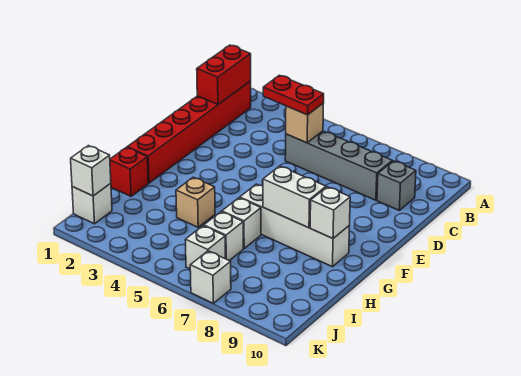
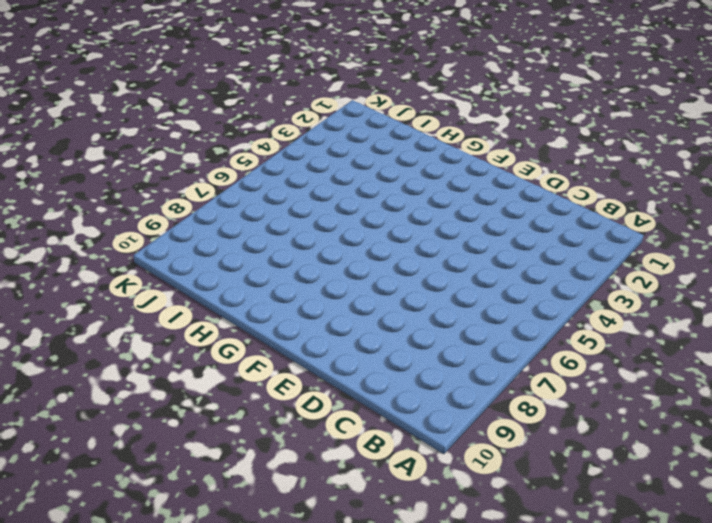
none -> red brick B1:G1 level 1
none -> grey brick C5:C8 level 1
none -> grey brick C9 level 1

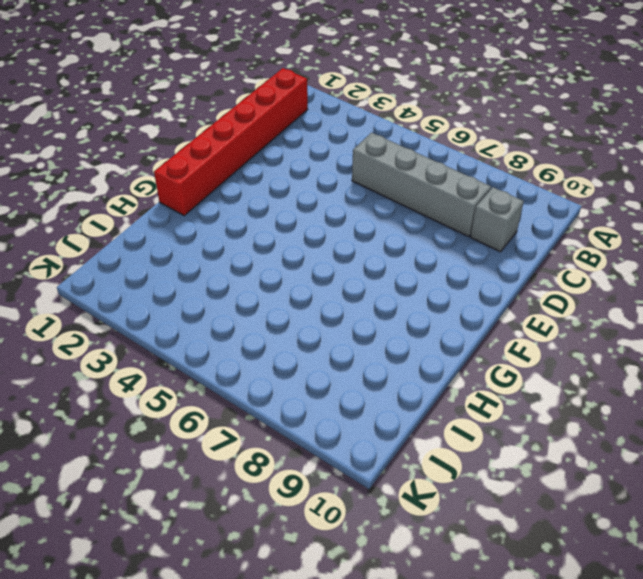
none -> white brick G6:G9 level 1
none -> red brick H1 level 1
none -> tan brick H4 level 1

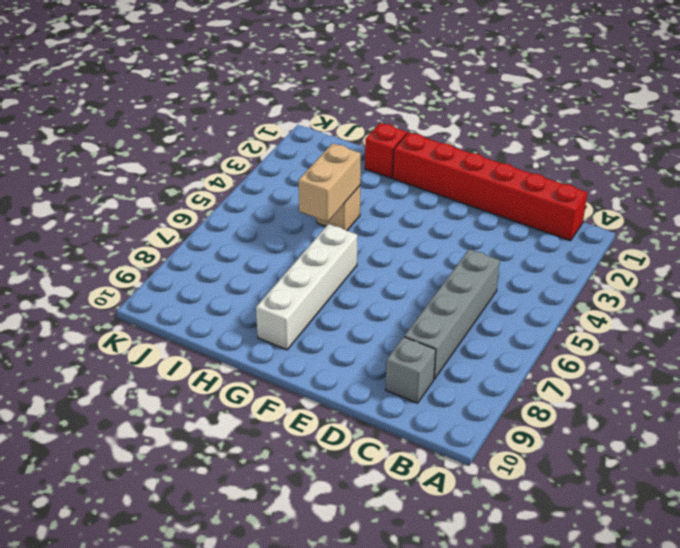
tan brick H4:H5 level 2 -> none
none -> white brick H6 level 1
none -> white brick I6 level 1
none -> white brick J1 level 1

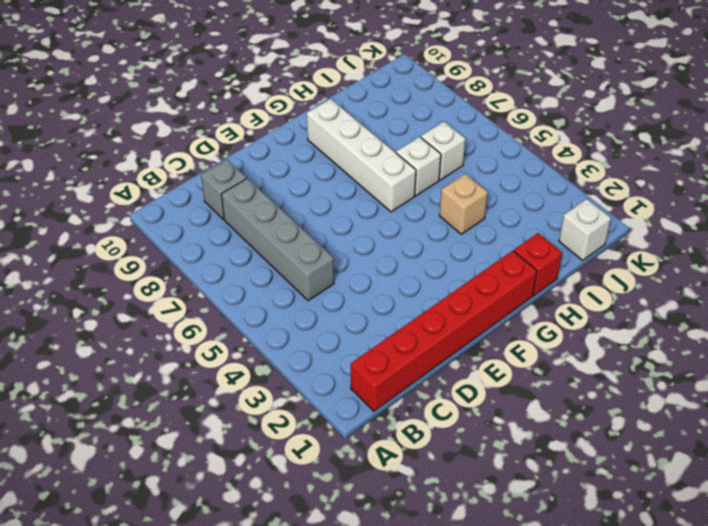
none -> white brick J6 level 1
none -> white brick K7 level 1
none -> red brick B1:C1 level 2

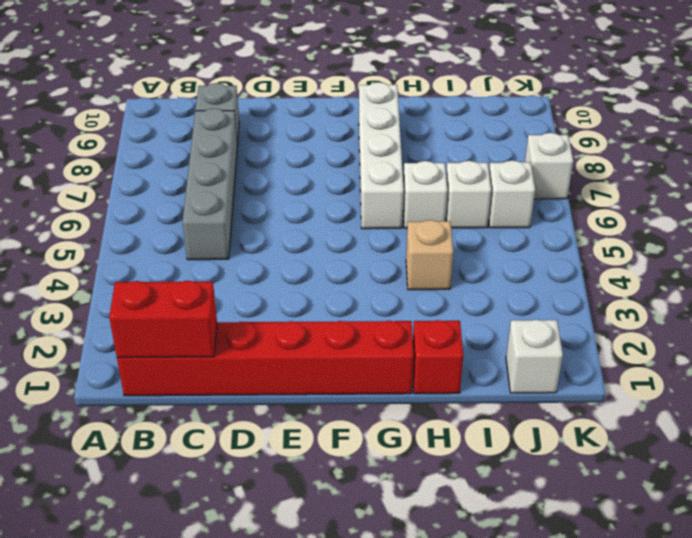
none -> tan brick C5 level 2
none -> white brick G7:G8 level 2
none -> white brick G9 level 2

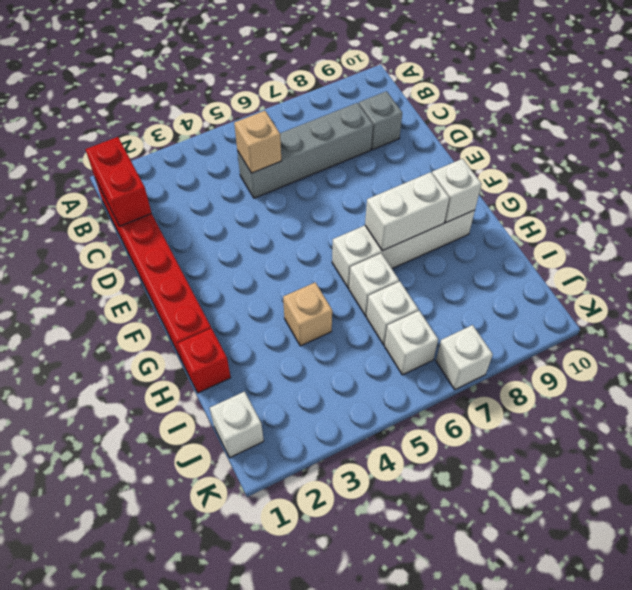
none -> white brick J1 level 2
none -> red plate C4:C5 level 3

